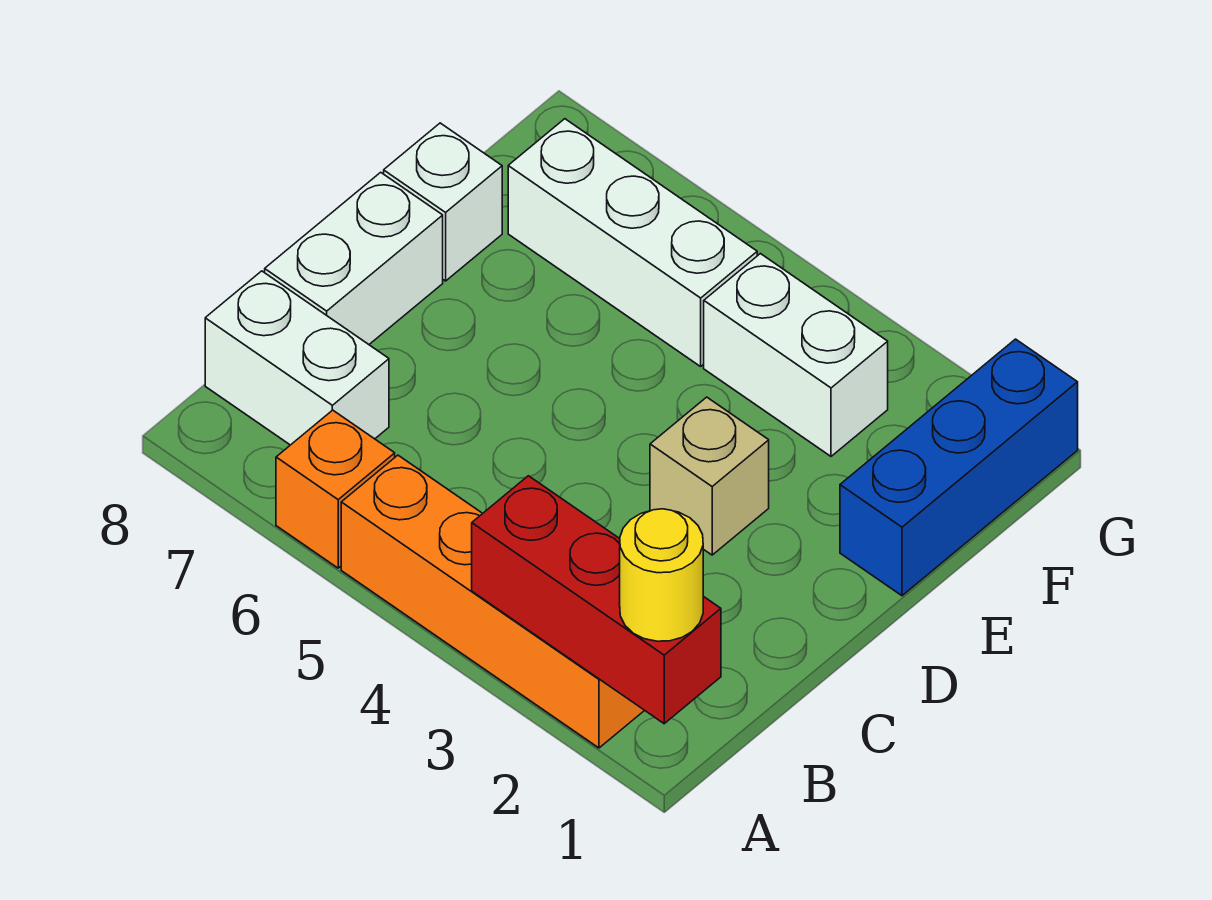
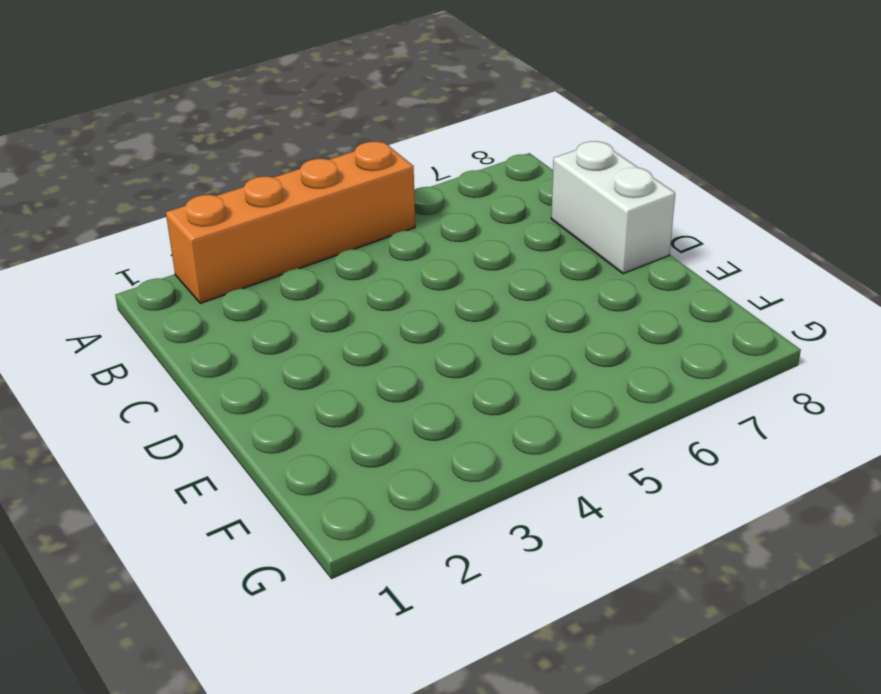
none -> orange brick A6 level 1
none -> white brick B7:B8 level 1

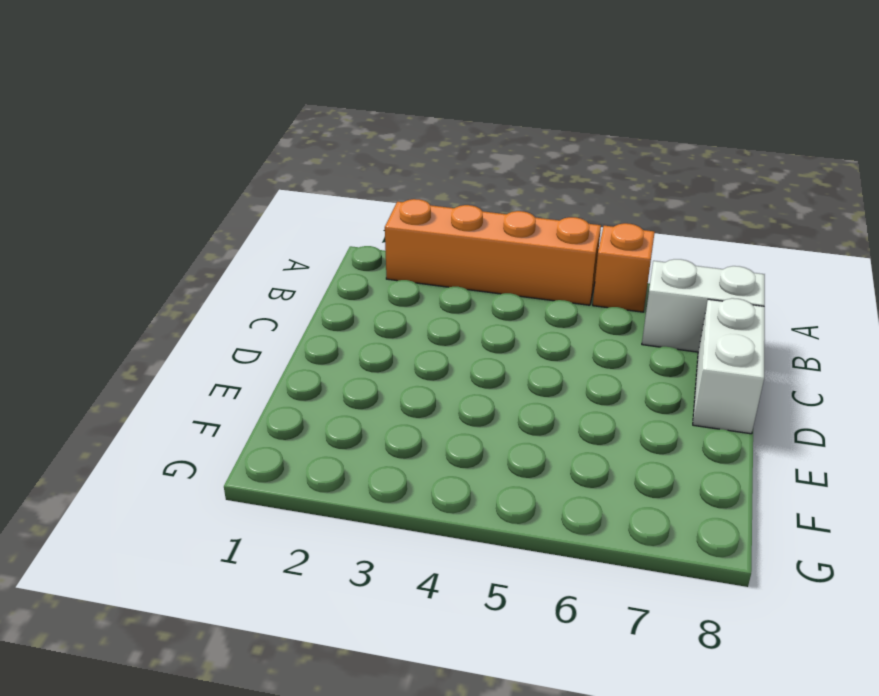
none -> tan brick D3 level 1
none -> blue brick E1:G1 level 1

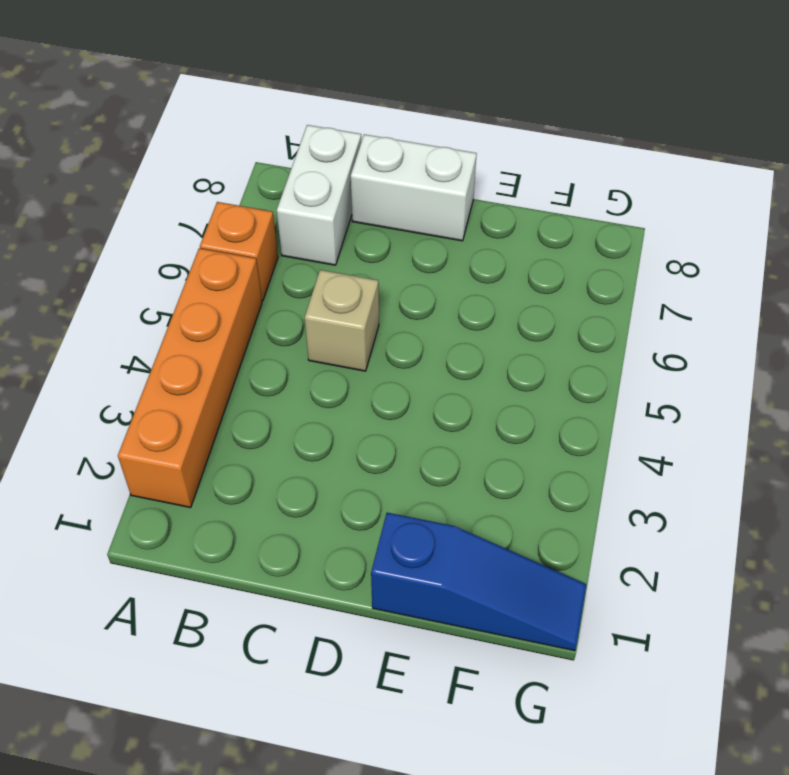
tan brick C5 level 1 -> tan brick D3 level 1
blue slope E1:G1 level 1 top E -> blue brick E1:G1 level 1
none -> white brick E8 level 1
none -> white brick F3:F4 level 1

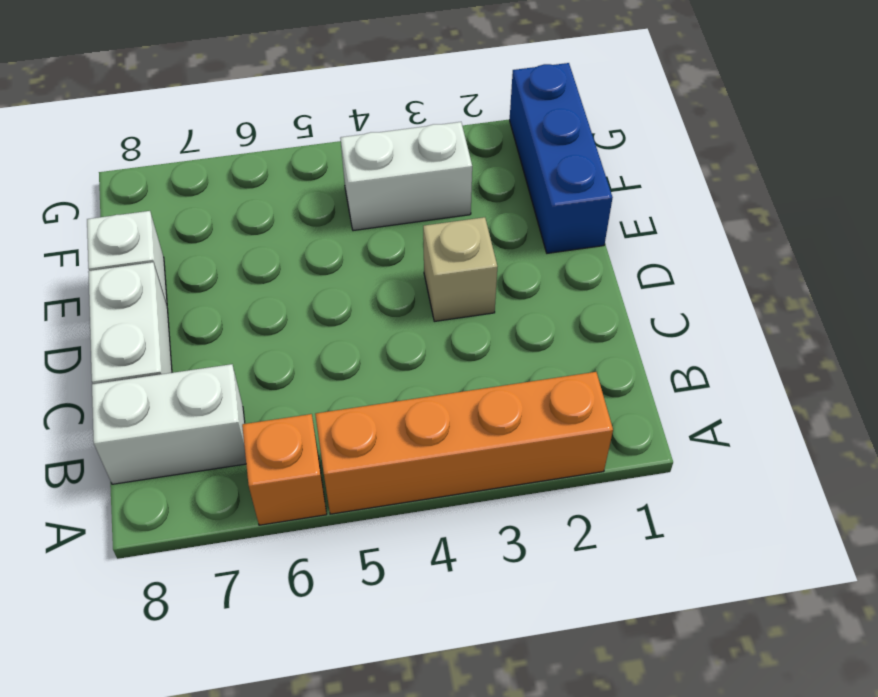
none -> white brick F5:F7 level 1
none -> red brick A1:A3 level 2

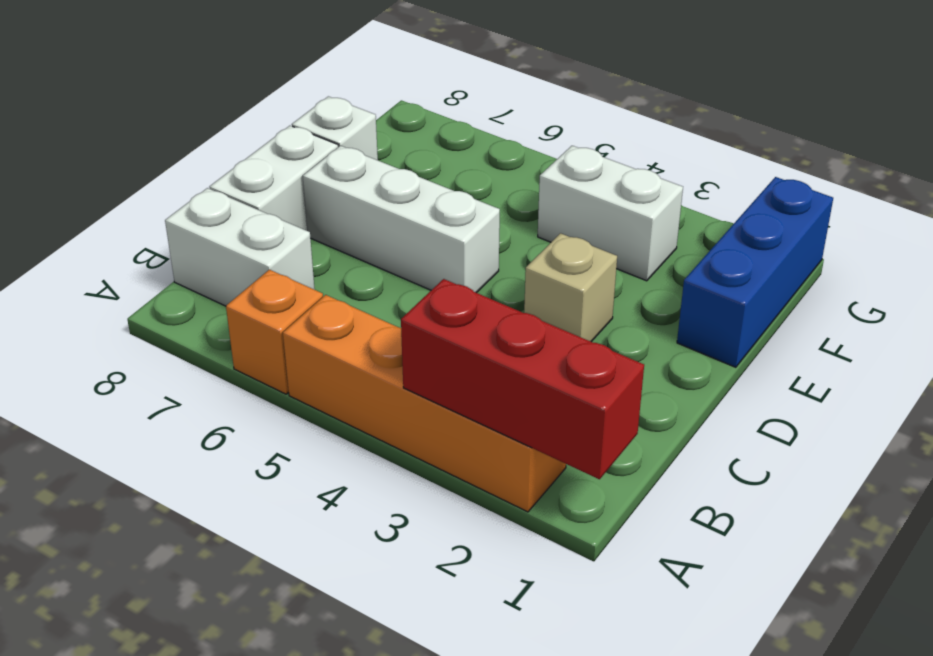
white brick D5:D7 level 1 -> white brick F5:F7 level 1
none -> yellow round brick A1 level 3

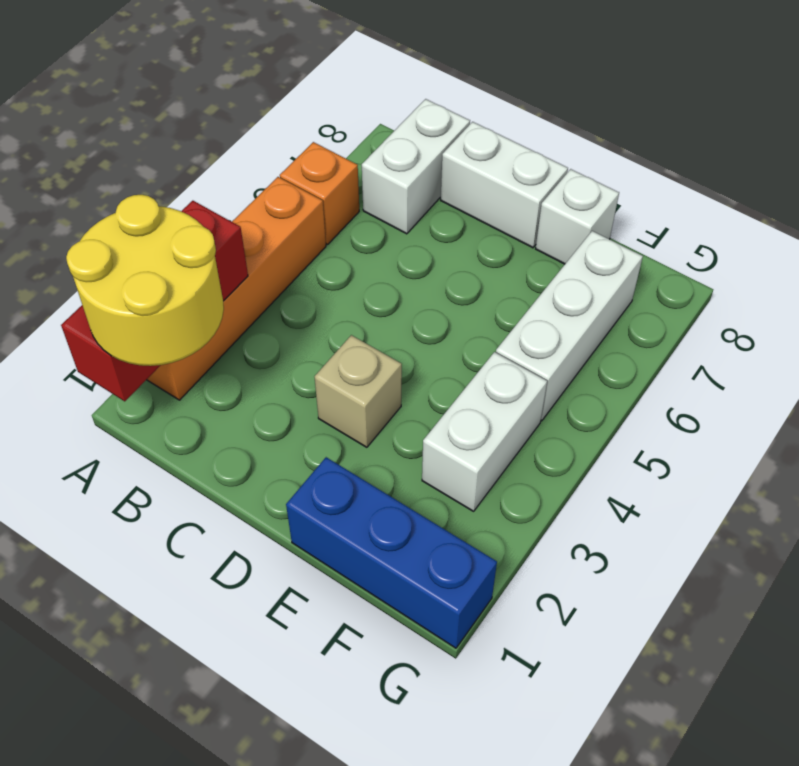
yellow round brick A1:B2 level 3 -> yellow round brick A1 level 3

